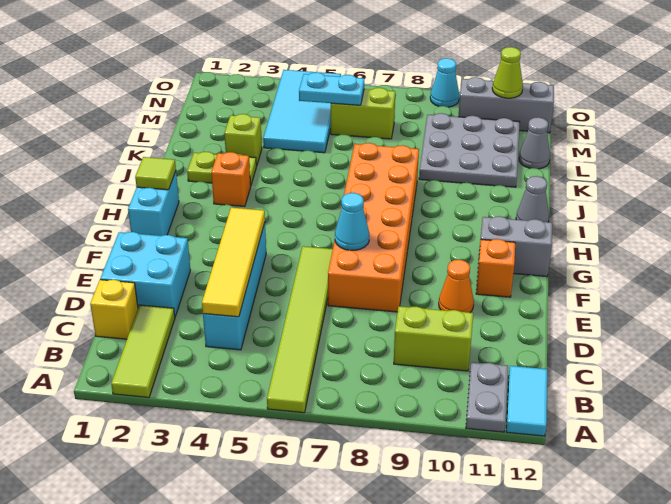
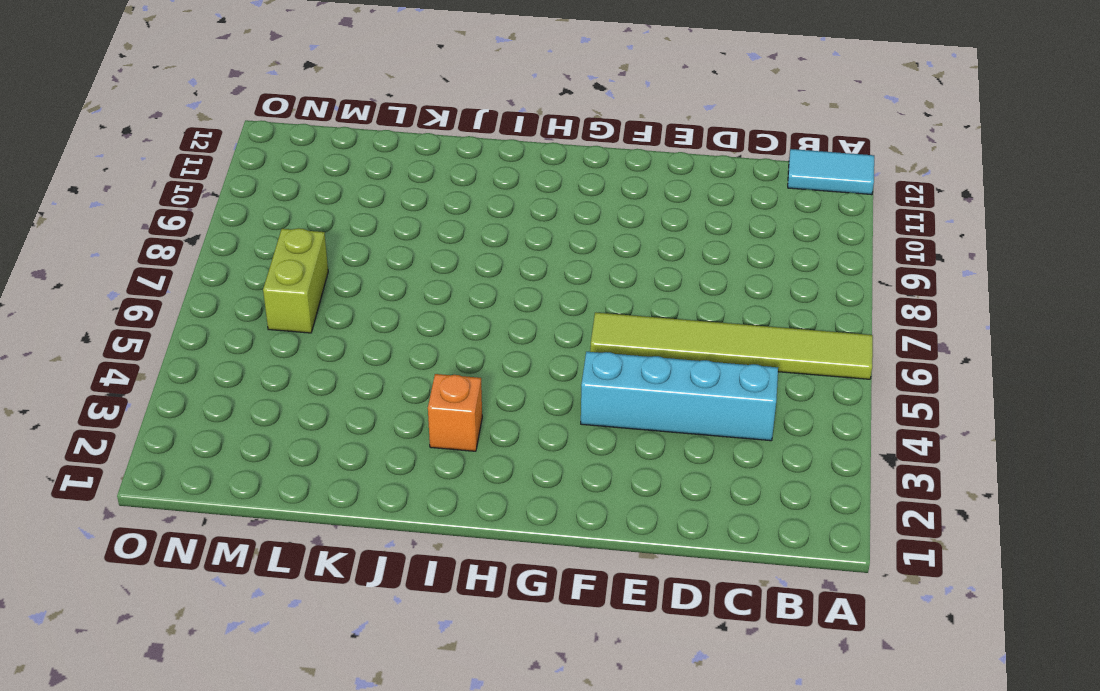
none -> lime tile A2:C2 level 1
none -> grey plate A11:B11 level 1
none -> yellow brick C1 level 1

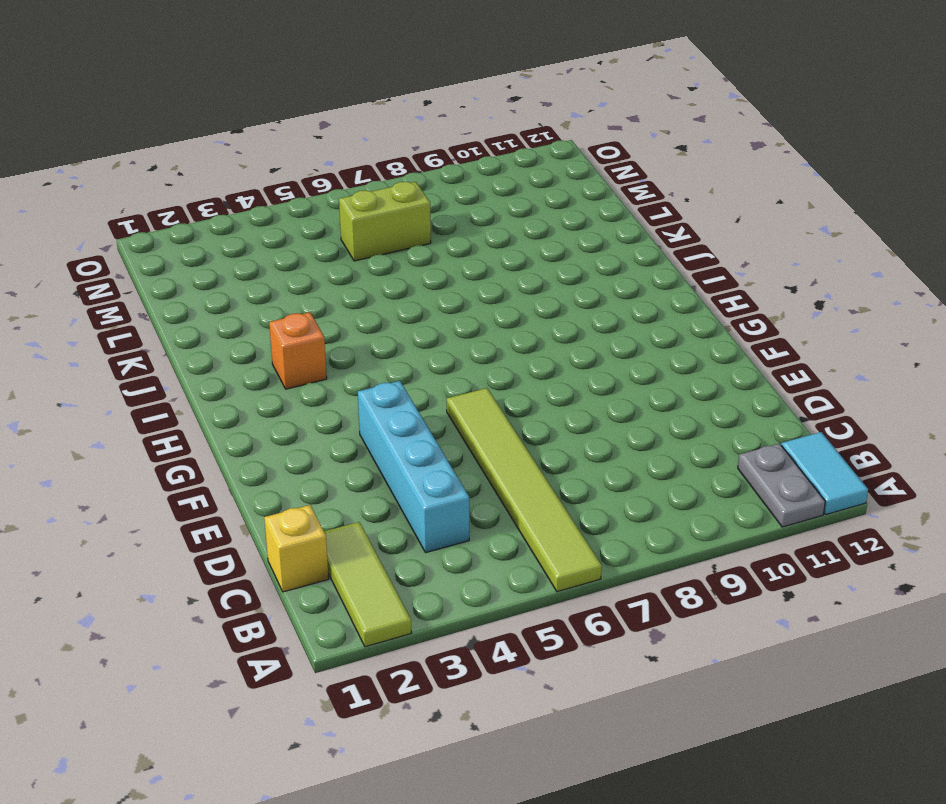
none -> lime brick C9:C10 level 1
none -> cyan brick D1:E2 level 1
none -> orange brick E7:J8 level 1

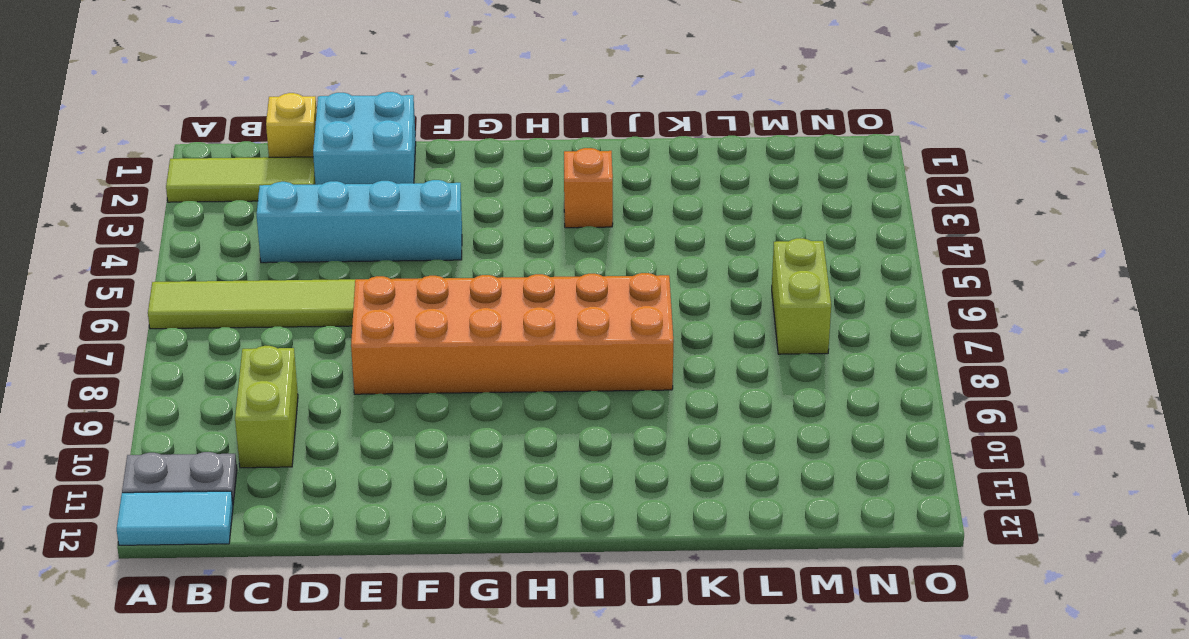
none -> orange cone E10 level 1
none -> orange brick F11 level 1
none -> cyan brick G1:H1 level 1

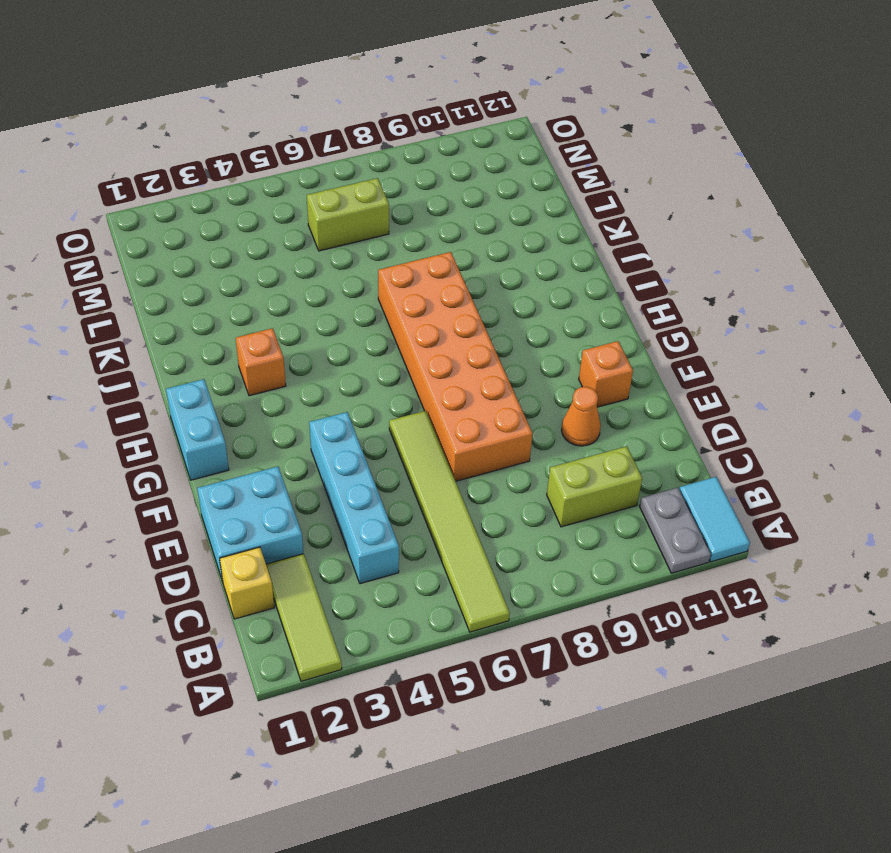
none -> grey brick G11:G12 level 1
none -> grey cone I12 level 1
none -> lime plate J2:J3 level 1

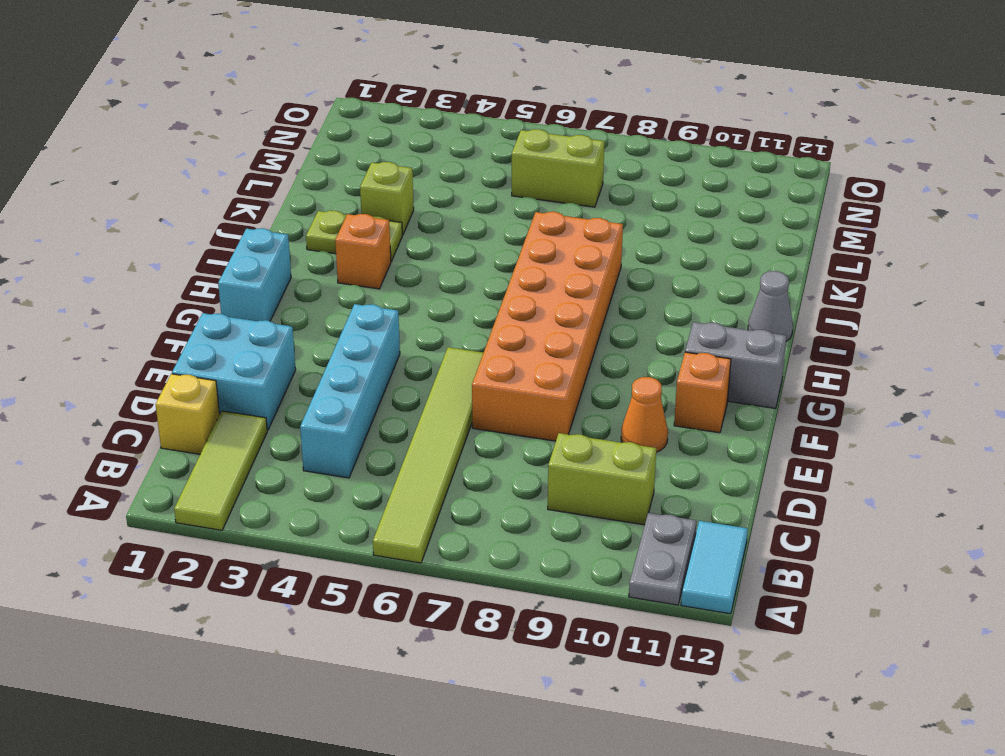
none -> grey plate K9:M11 level 1
none -> cyan tile L4:O5 level 1
none -> grey cone L12 level 1

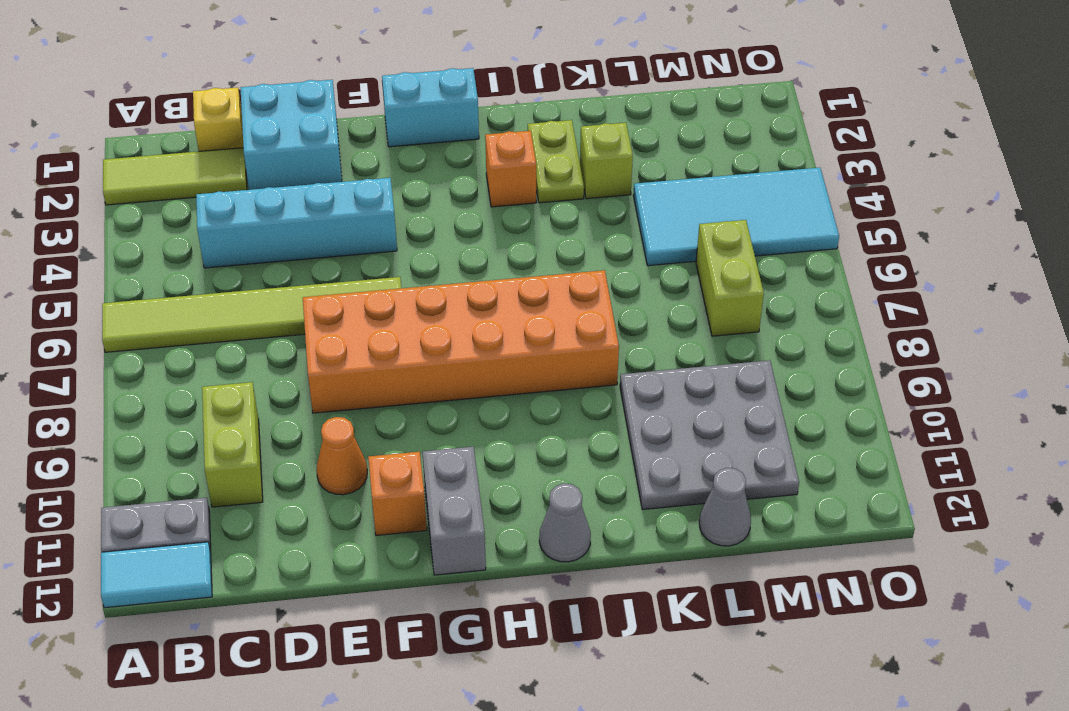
none -> grey brick N10:N12 level 1
none -> cyan cone O9 level 1
none -> yellow tile C4:F4 level 2

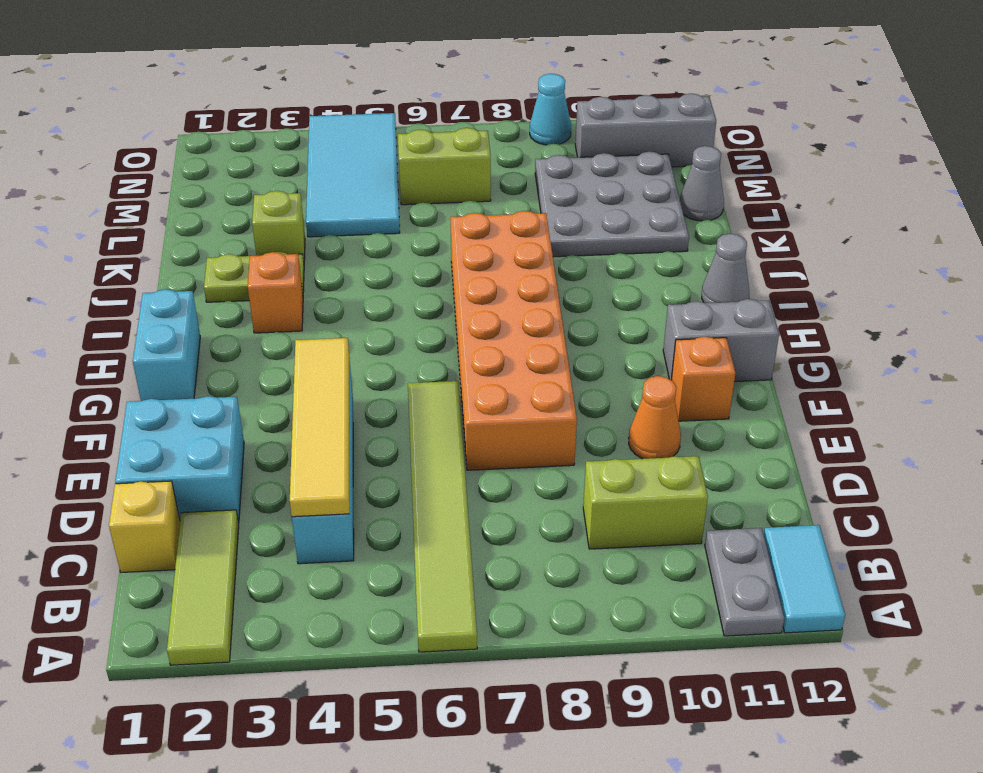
none -> cyan cone F7 level 2
none -> lime tile H1 level 2
none -> cyan plate M5:M6 level 2

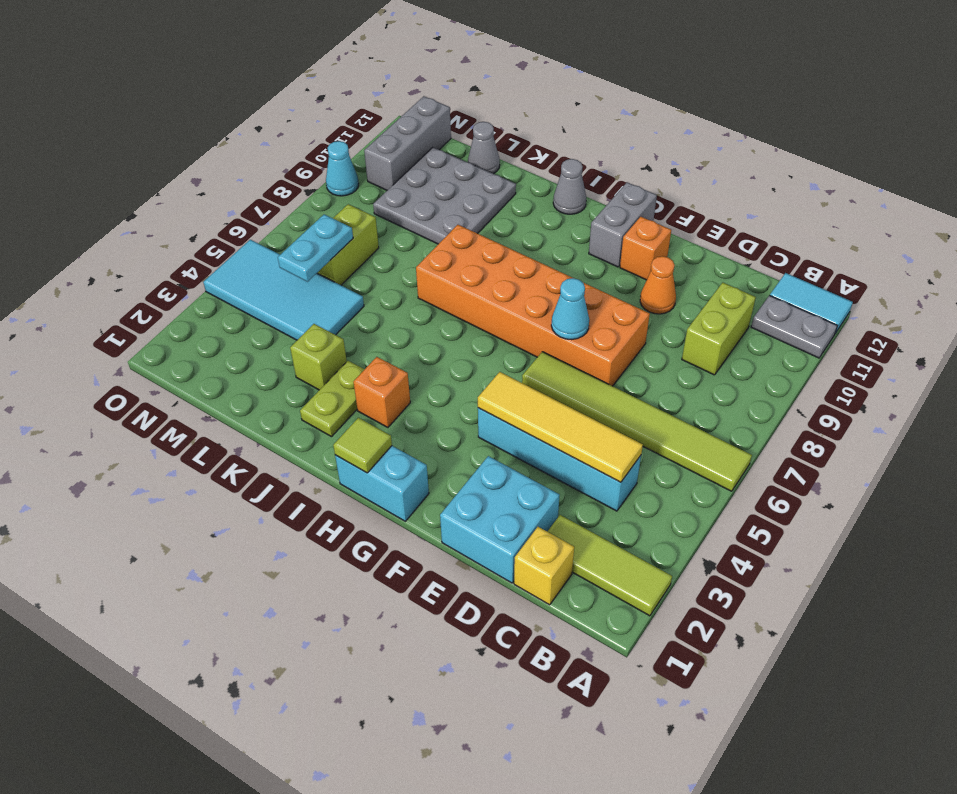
none -> lime cone N11 level 2

